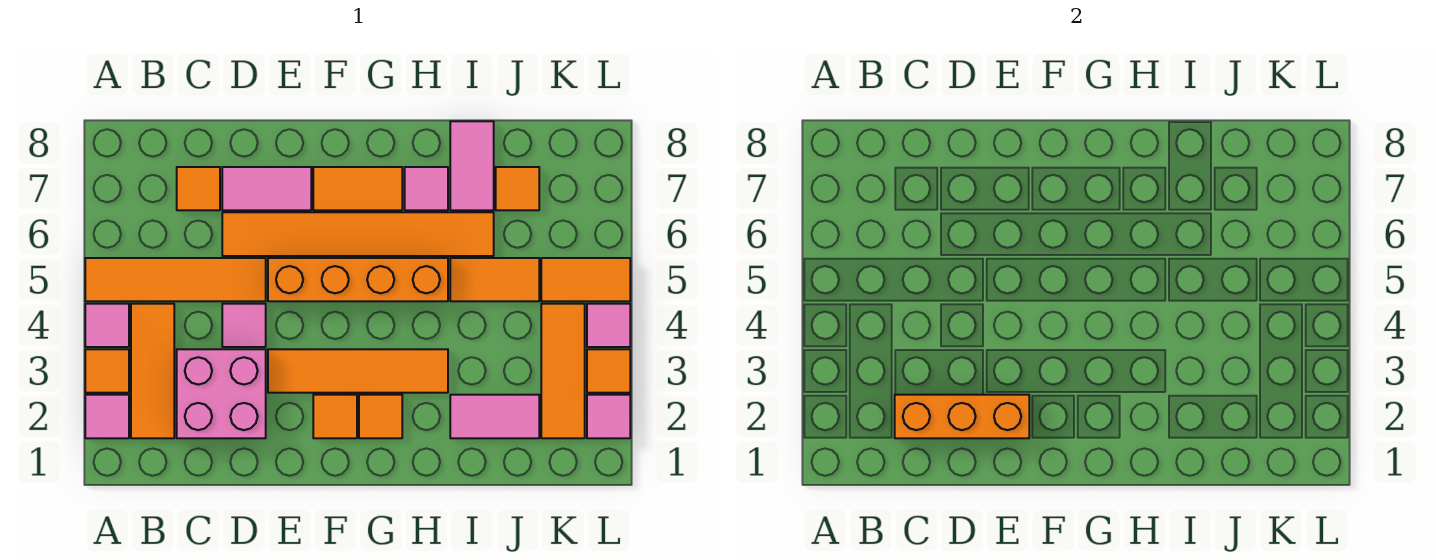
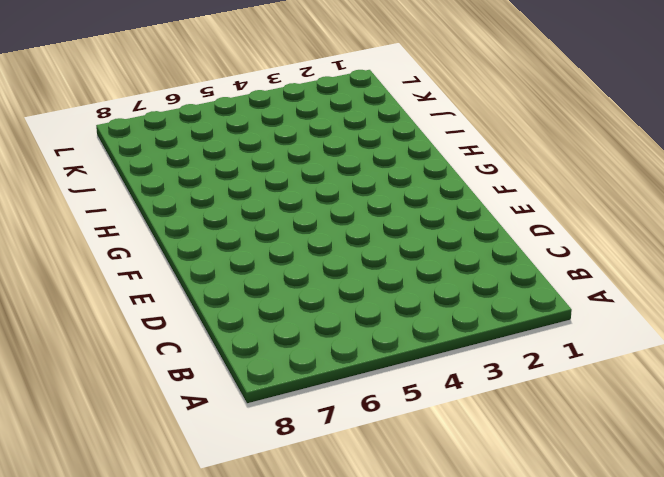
none -> pink tile A2 level 1
none -> orange tile A3 level 1
none -> pink tile A4 level 1

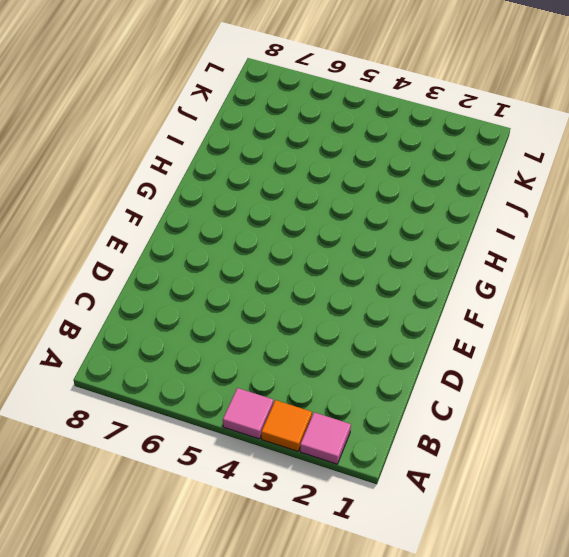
none -> orange tile A5:D5 level 1
none -> orange tile B2:B4 level 1
none -> pink brick C2:D3 level 1

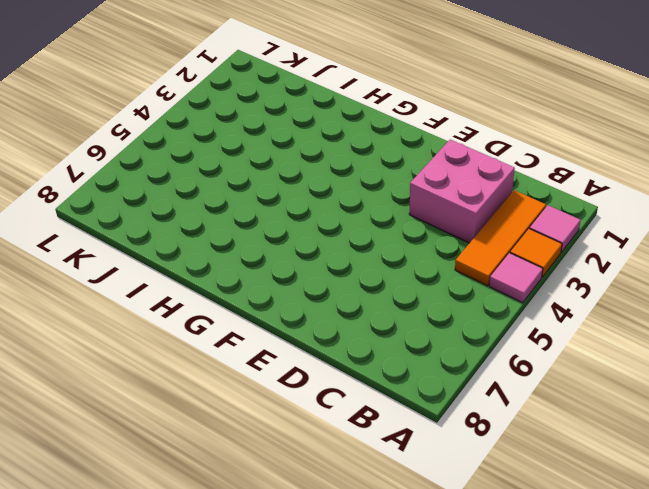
none -> orange tile A5:D5 level 1
none -> orange tile C7 level 1
none -> pink tile D4 level 1

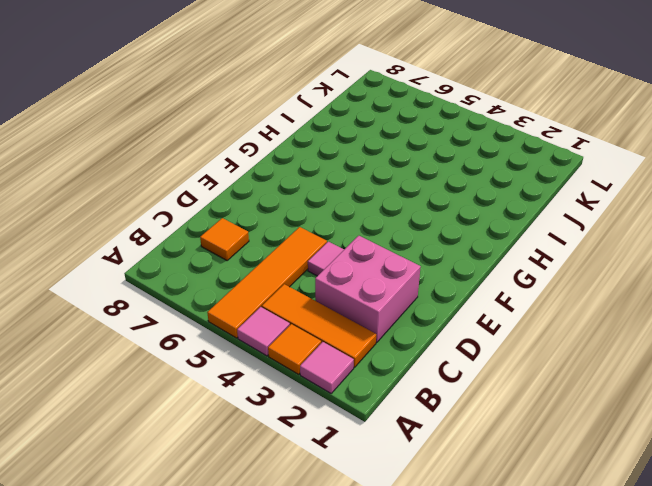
none -> orange tile D6:I6 level 1
none -> pink tile D7:E7 level 1
none -> orange tile E3:H3 level 1

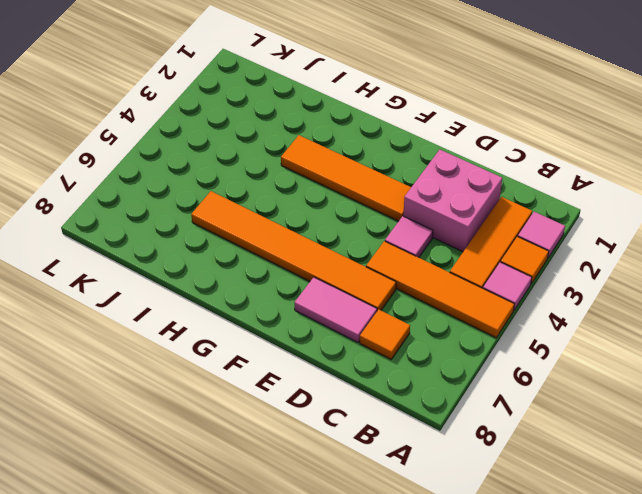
none -> orange brick E5:H5 level 1
none -> orange tile F2 level 1
none -> orange tile F7:G7 level 1

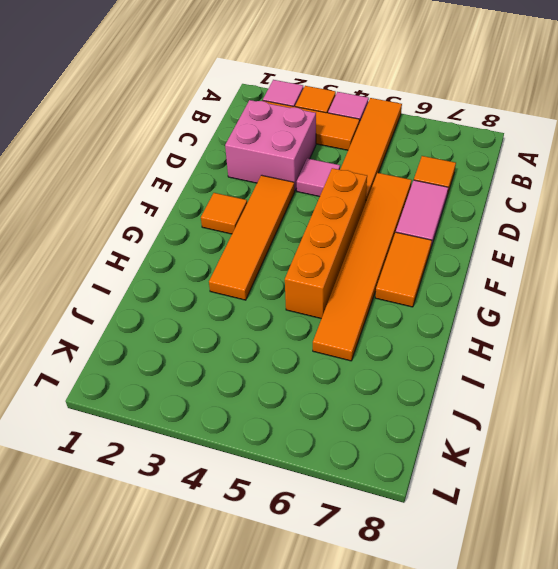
none -> orange tile G2 level 1
none -> pink tile H7 level 1
none -> pink tile I2:J2 level 1

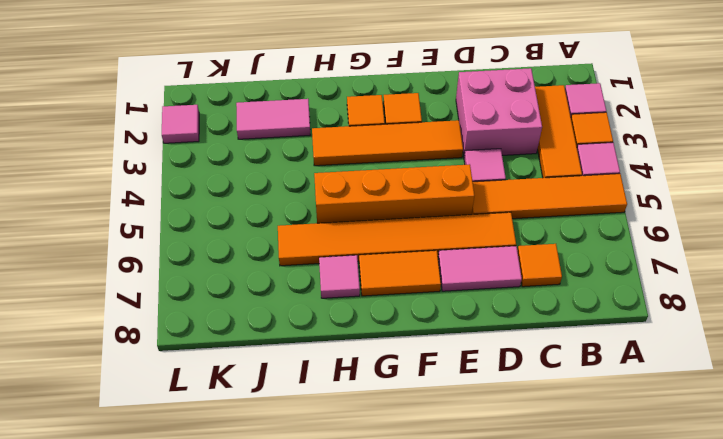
none -> orange tile I5:J5 level 1
none -> pink tile I7:I8 level 1
none -> orange tile J7 level 1

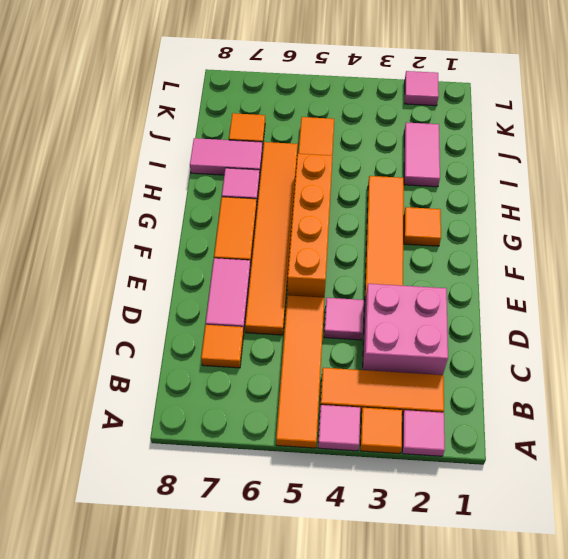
none -> orange tile F2 level 1
none -> orange tile K2:K4 level 1
none -> orange tile K5:L5 level 1

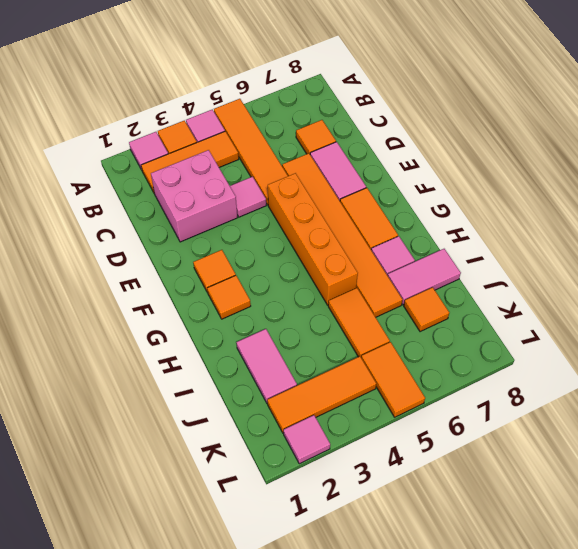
none -> orange tile E3:H3 level 1
none -> orange tile L3 level 1
none -> pink tile L4 level 1

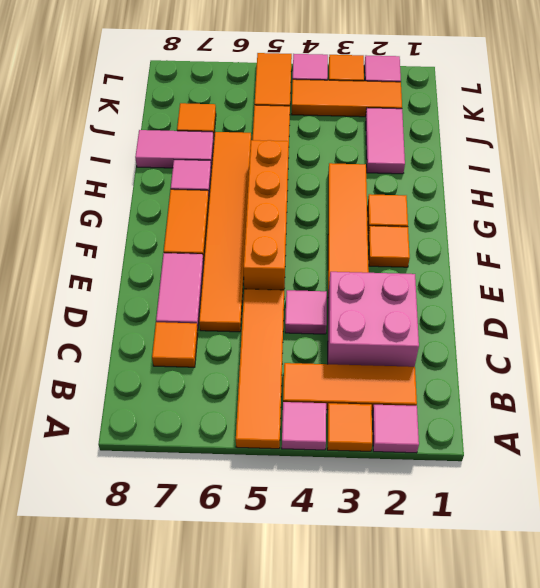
none -> orange brick C2:E2 level 2

